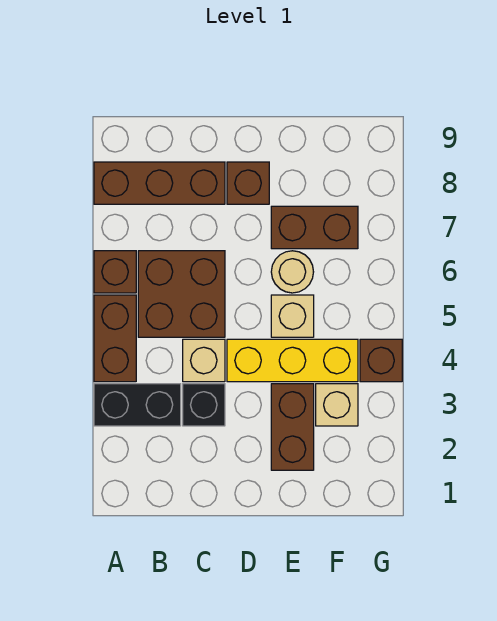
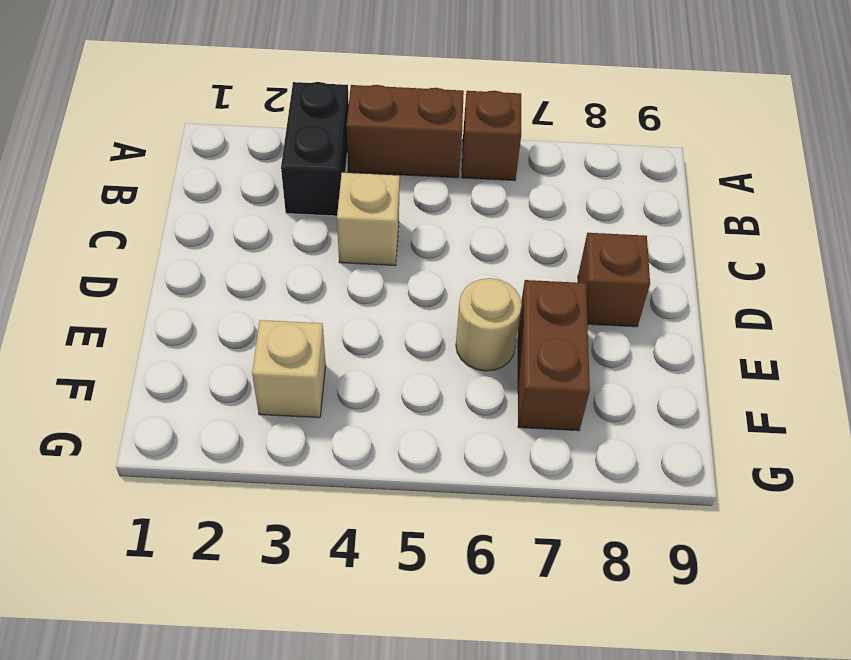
none -> brown brick A8:C8 level 1
none -> brown brick B5:C6 level 1
none -> black brick C3 level 1

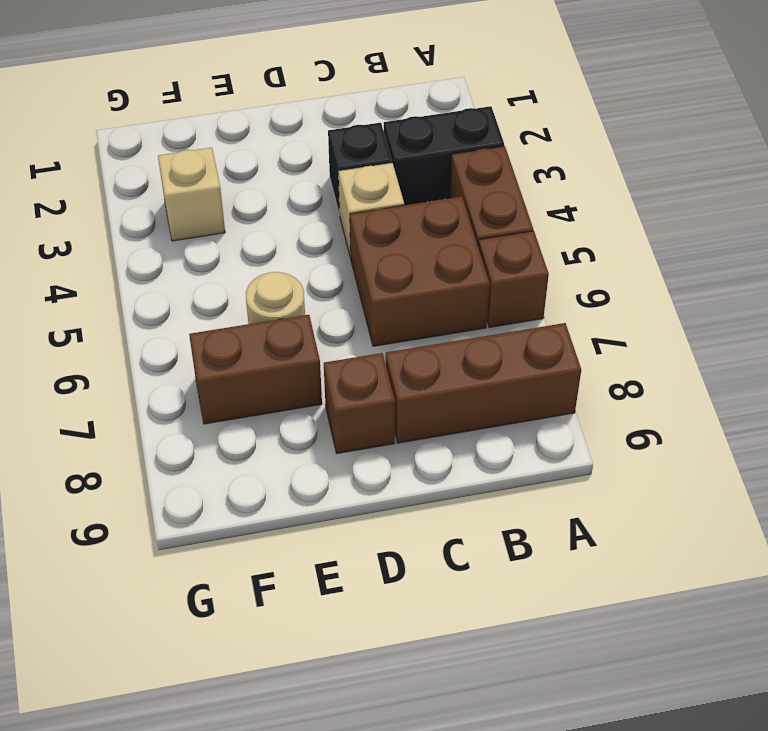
none -> yellow brick D4:F4 level 1
none -> brown brick E2:E3 level 1
none -> tan brick E5 level 1

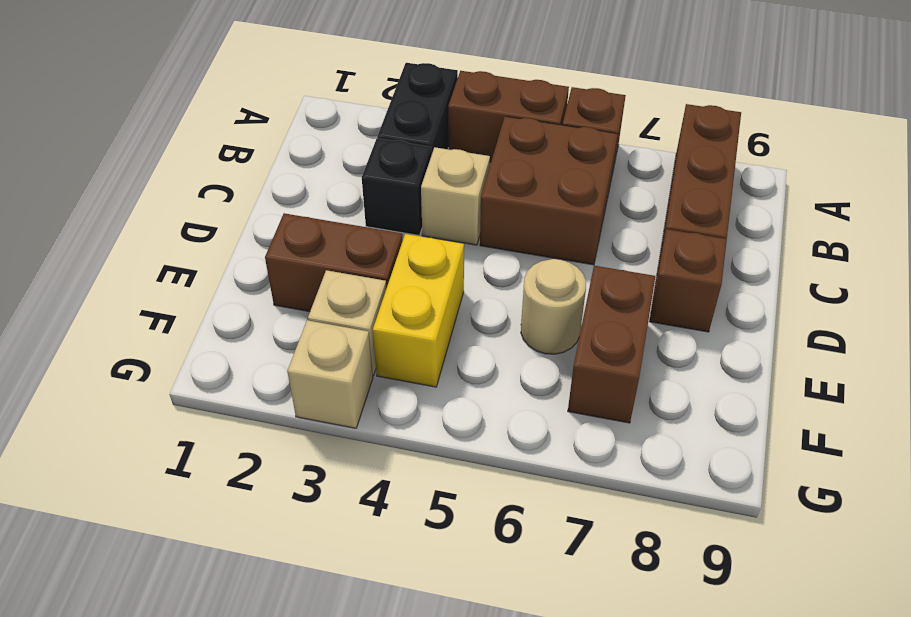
yellow brick E4:F4 level 1 -> yellow brick D4:F4 level 1
tan brick G3 level 1 -> tan brick E5 level 1
none -> brown brick G4 level 1

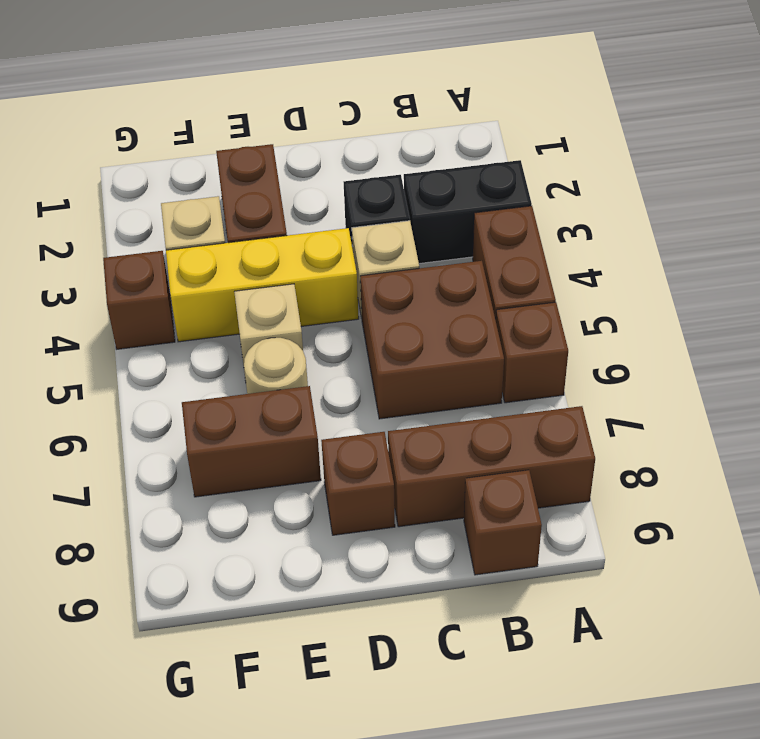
brown brick B9 level 1 -> none

